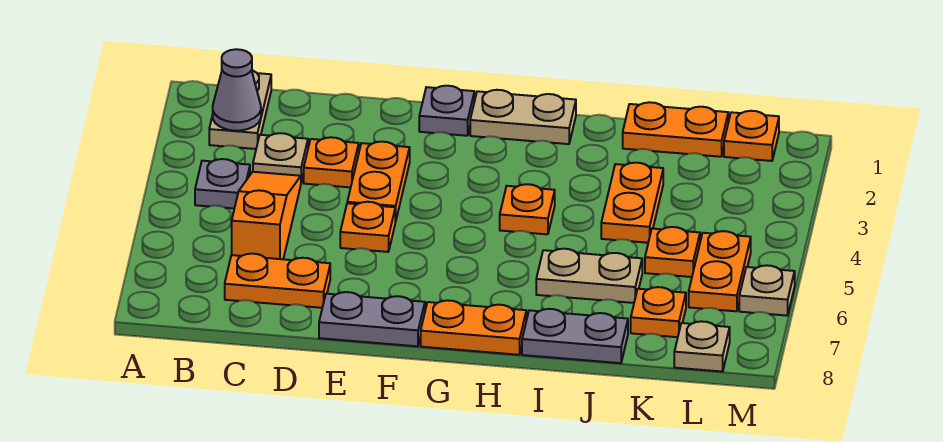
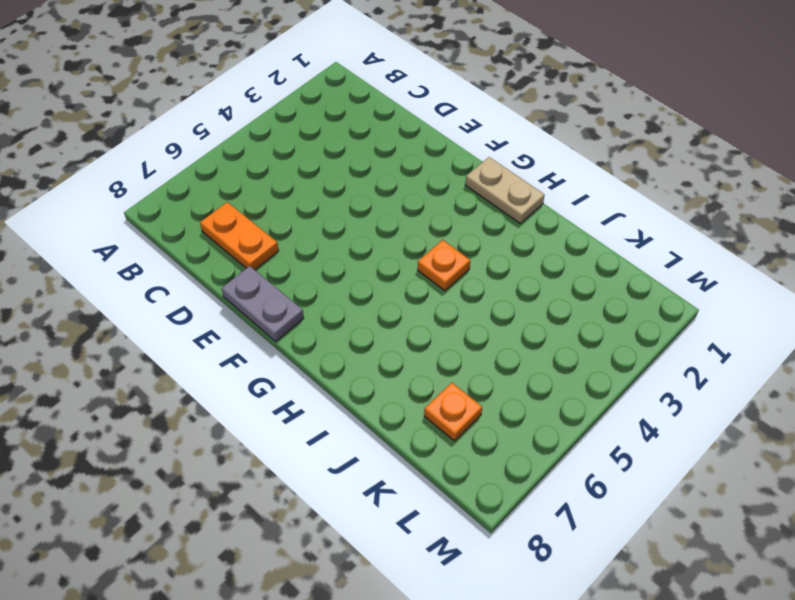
none -> tan plate B1:B2 level 1
none -> grey plate B4 level 1
none -> tan plate C3 level 1

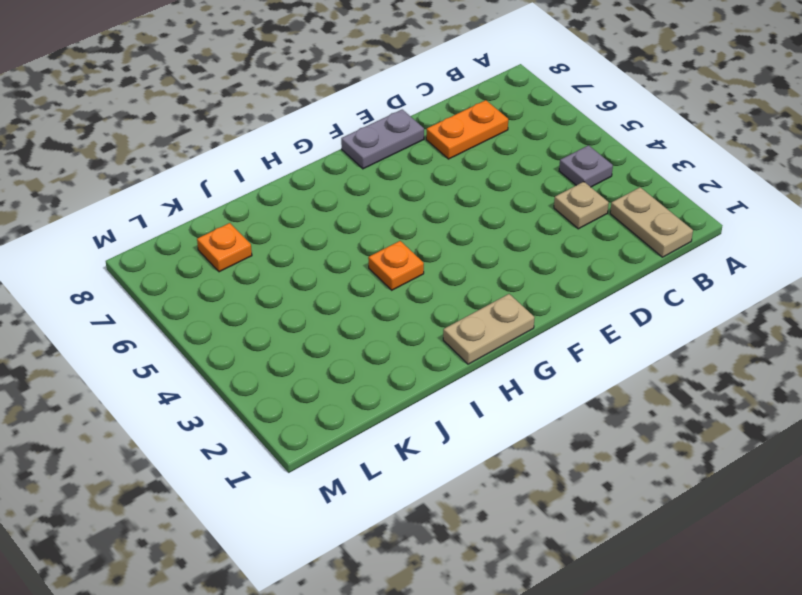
none -> orange slope C4:C6 level 1 top 6
none -> orange plate D3 level 1
none -> orange plate E3:E4 level 1

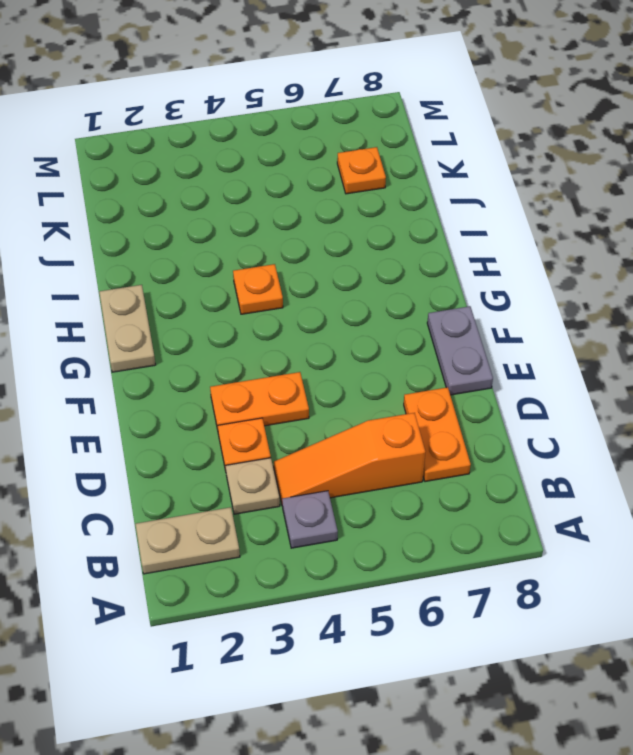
none -> orange plate E5 level 1
none -> grey plate F1 level 1
none -> orange plate G8:H8 level 1

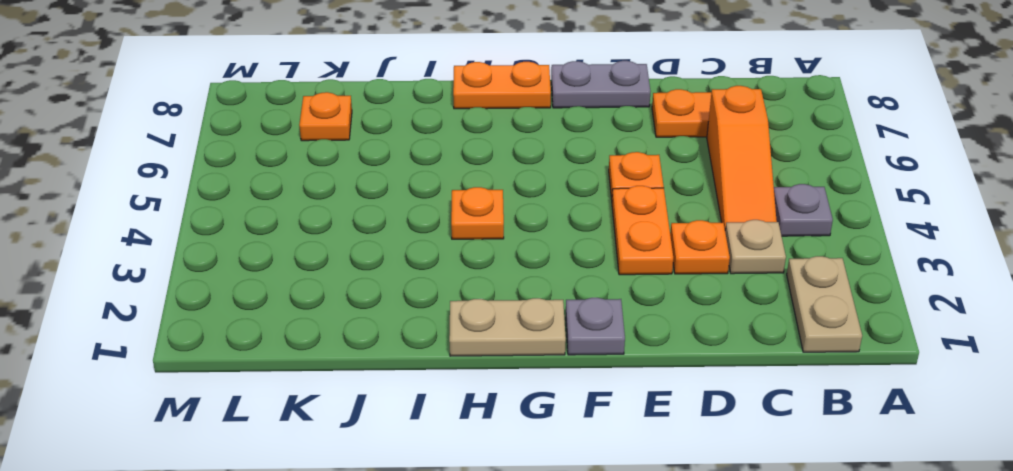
none -> tan plate I6:J6 level 1
none -> grey plate I8:J8 level 1
none -> orange plate J1:K1 level 1

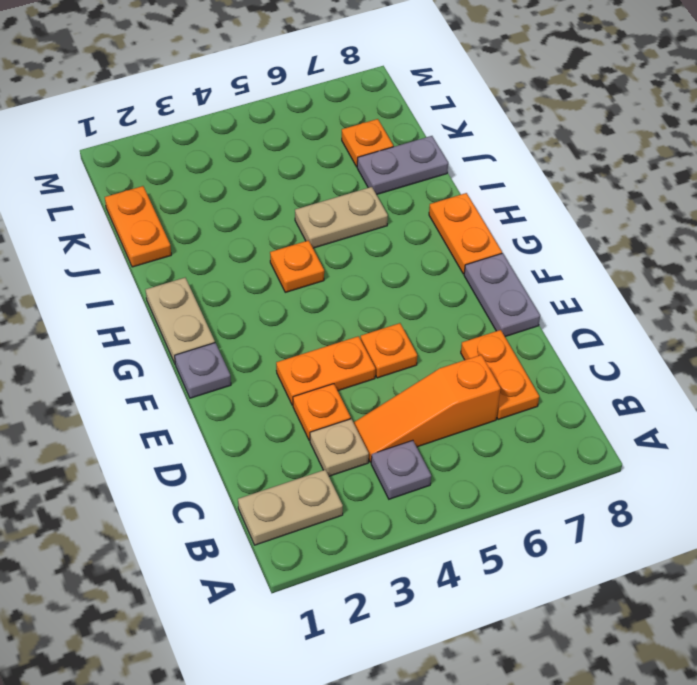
tan plate I5:I6 level 1 -> tan plate I6:J6 level 1
grey plate J7:J8 level 1 -> grey plate I8:J8 level 1
none -> orange plate J3:J4 level 1
none -> orange plate K5 level 1
none -> orange plate L1 level 1

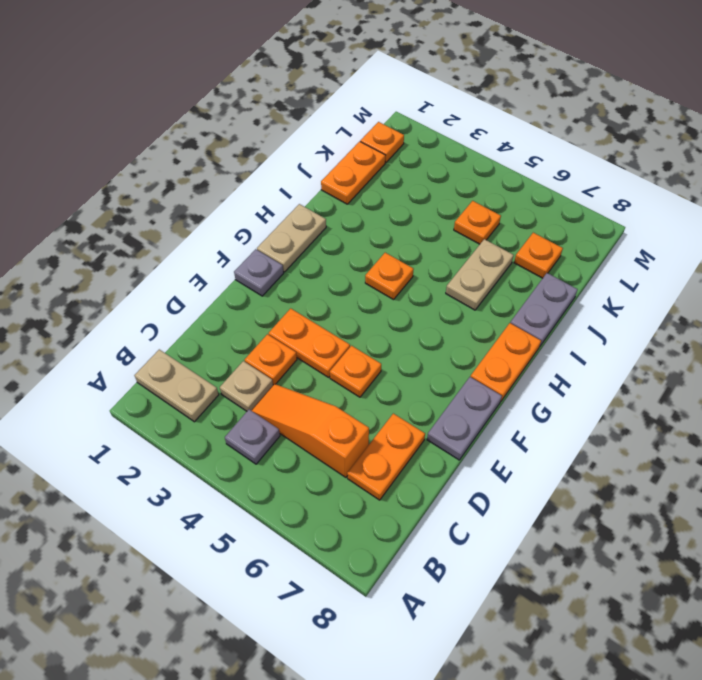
none -> orange plate J3:J4 level 1
none -> orange plate L5:L6 level 1
none -> tan plate L8 level 1

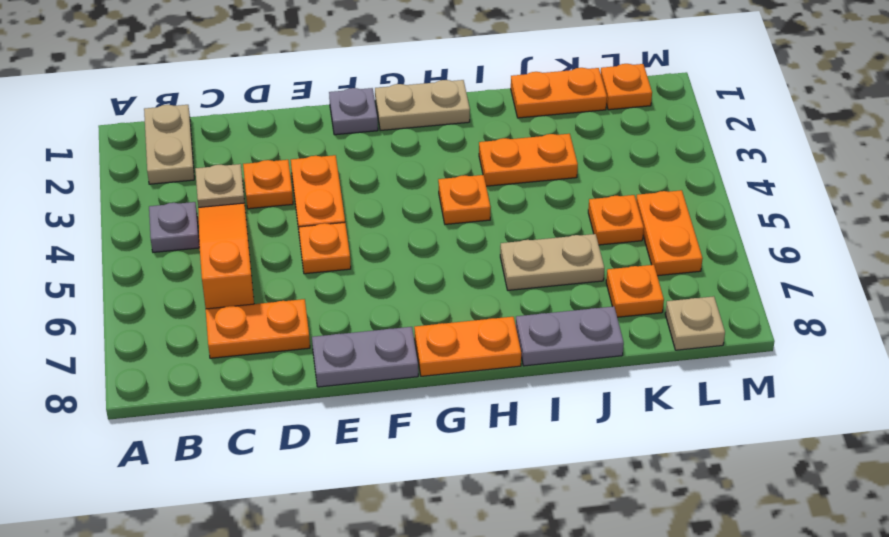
orange plate I3:J3 level 1 -> orange plate J3:J4 level 1
none -> tan plate M6 level 1
none -> grey cone B2 level 2

